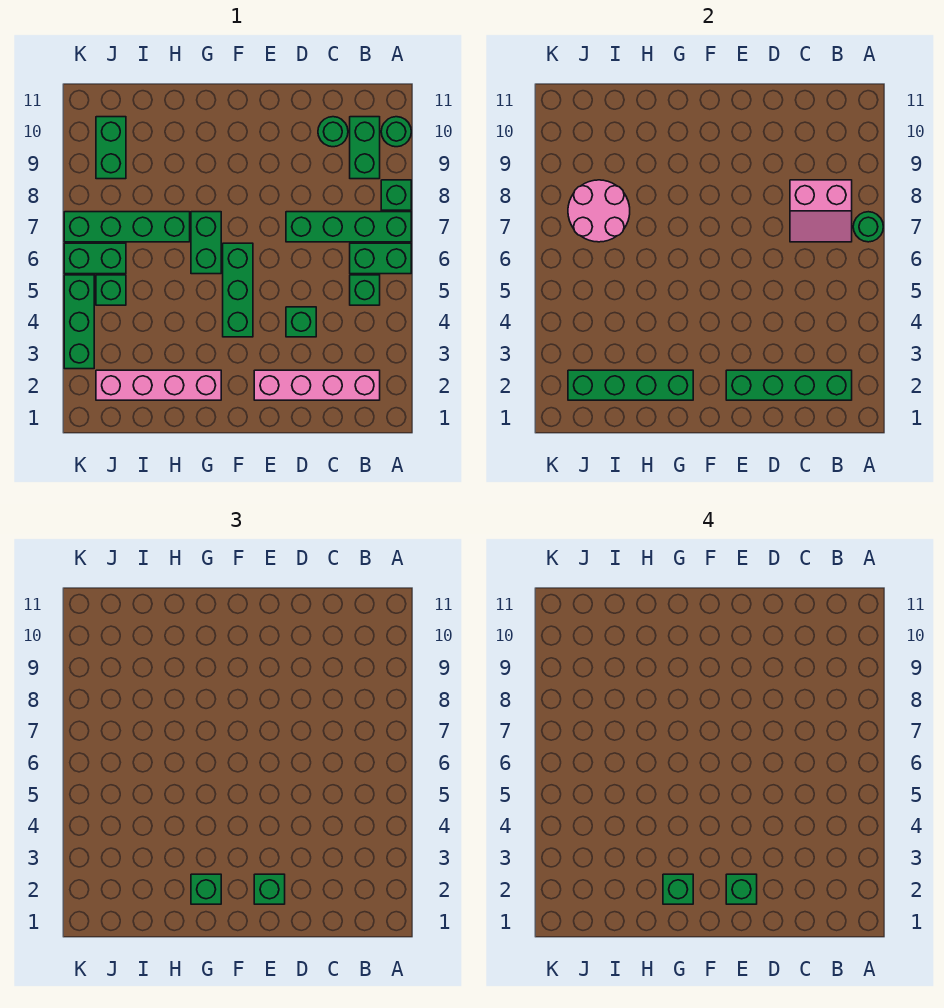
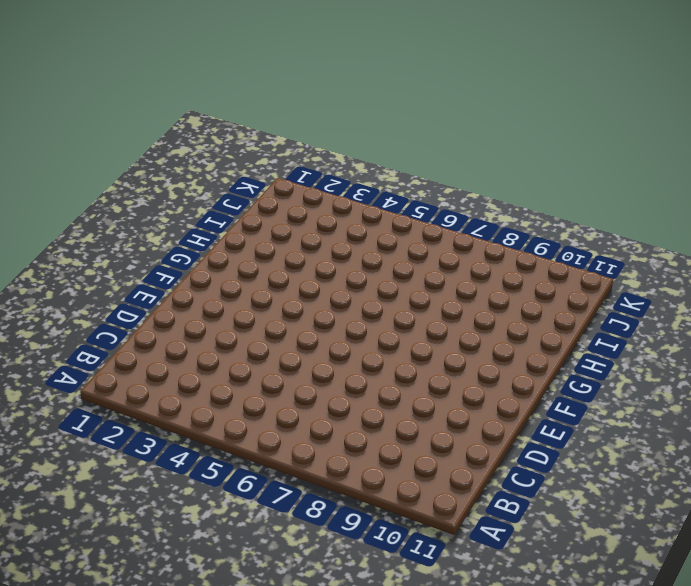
none -> green brick A6:B6 level 1
none -> green brick A7:D7 level 1
none -> green brick A8 level 1

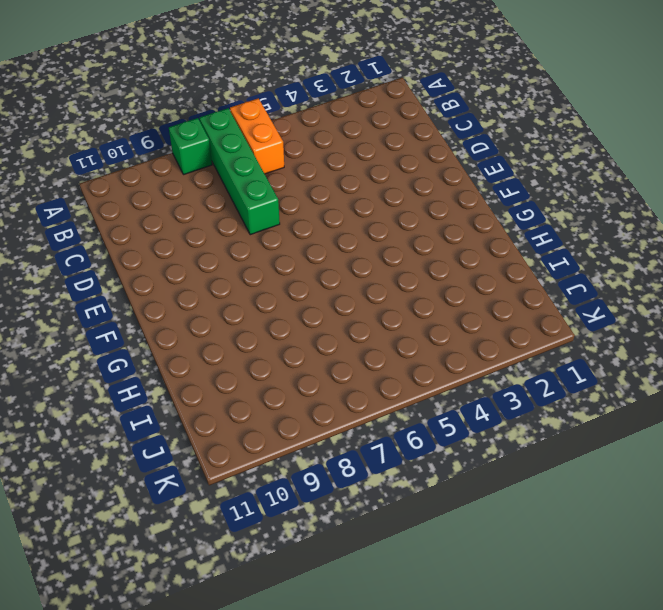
orange brick A6:B6 level 1 -> green brick A6:B6 level 1
none -> green round brick A10 level 1
none -> pink brick B2:E2 level 1
none -> green brick B5 level 1

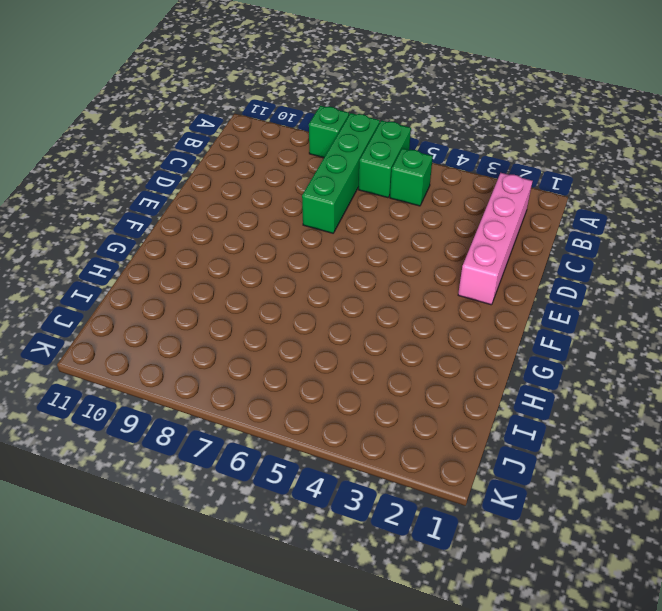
none -> green round brick A10 level 1
none -> green brick B9:B10 level 1
none -> green round brick C10 level 1

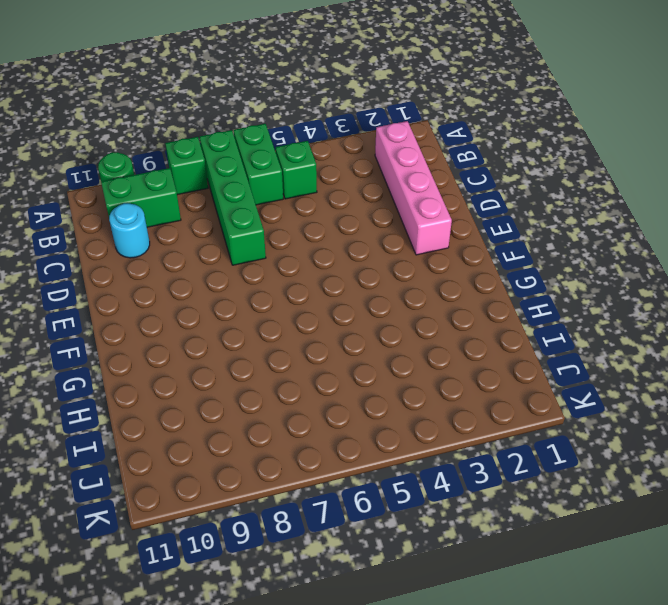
cyan round brick C10 level 1 -> green round brick C10 level 1
none -> green brick D4 level 1
none -> green brick F4:F6 level 1
none -> pink brick G2:J2 level 1

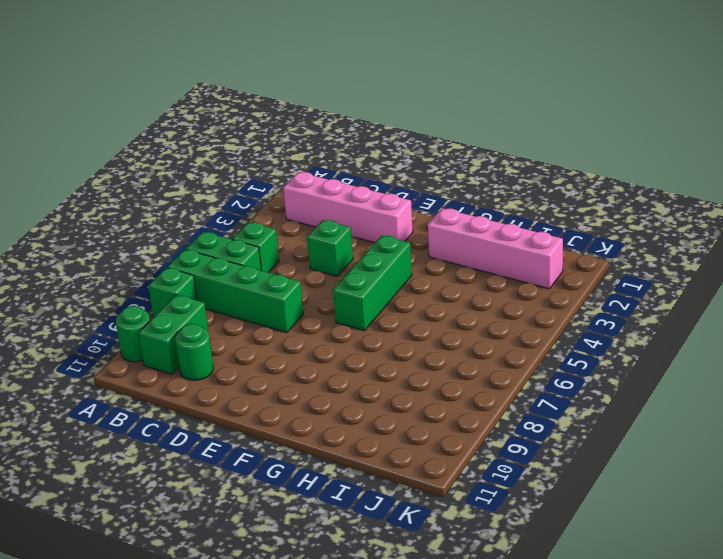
none -> green brick G6:G7 level 1
none -> green brick H7:K7 level 1
none -> green brick J5 level 1

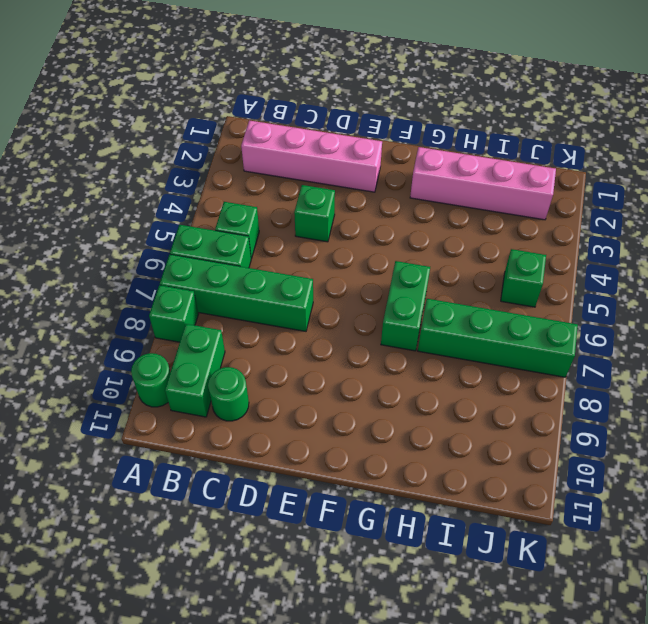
none -> green brick F4:F6 level 1
none -> green brick J6:K6 level 1
none -> green brick J9:J10 level 1

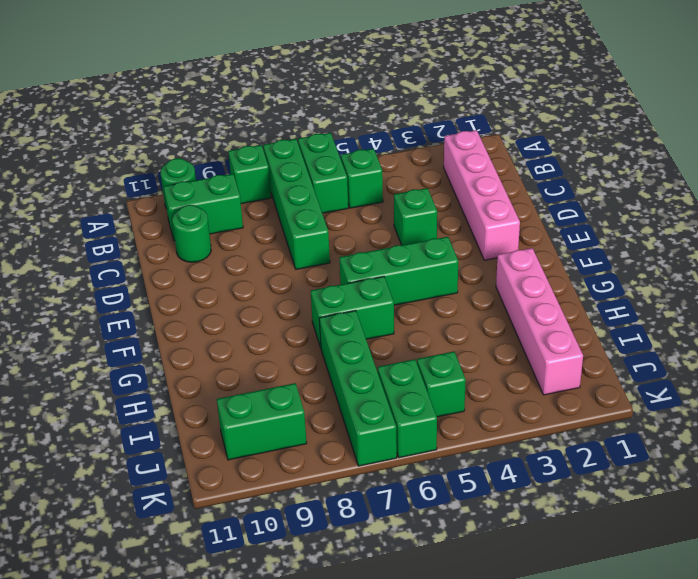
none -> green brick K3:K5 level 1
none -> green round brick A7 level 2
none -> green brick B2:E2 level 2

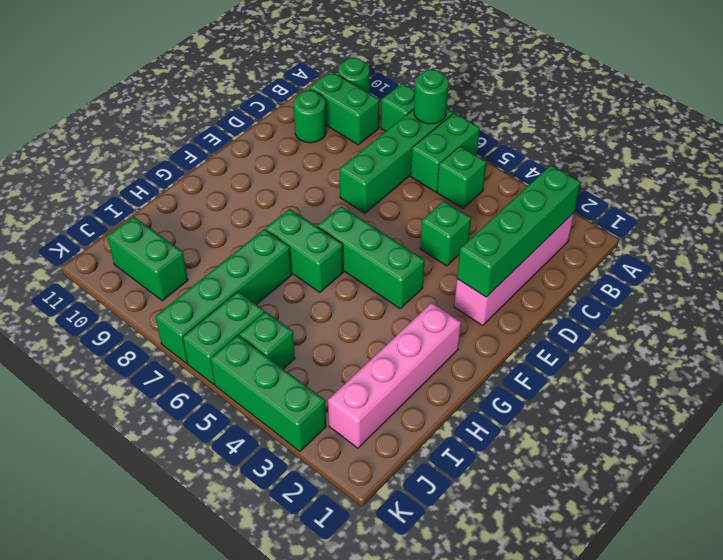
none -> pink slope B7:C8 level 2 top 8
none -> green brick G2:J2 level 2
none -> pink round brick I7:J8 level 2

